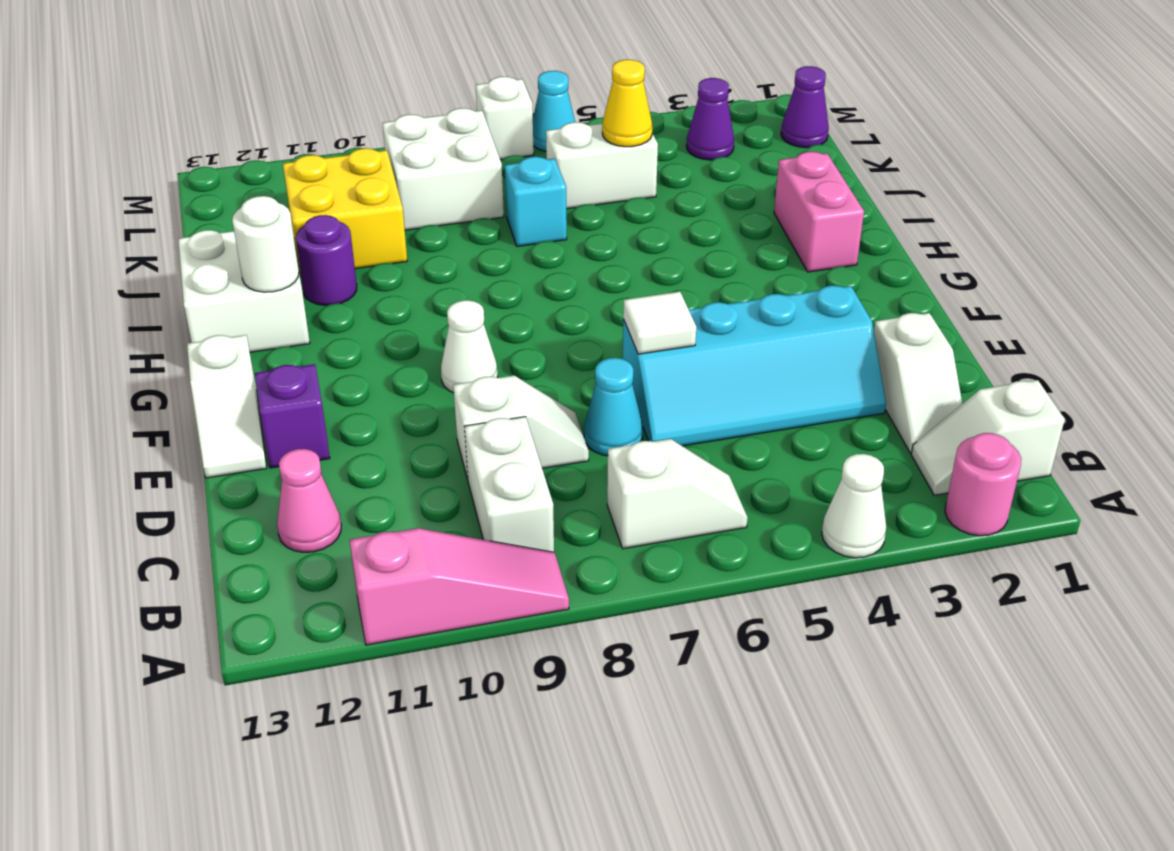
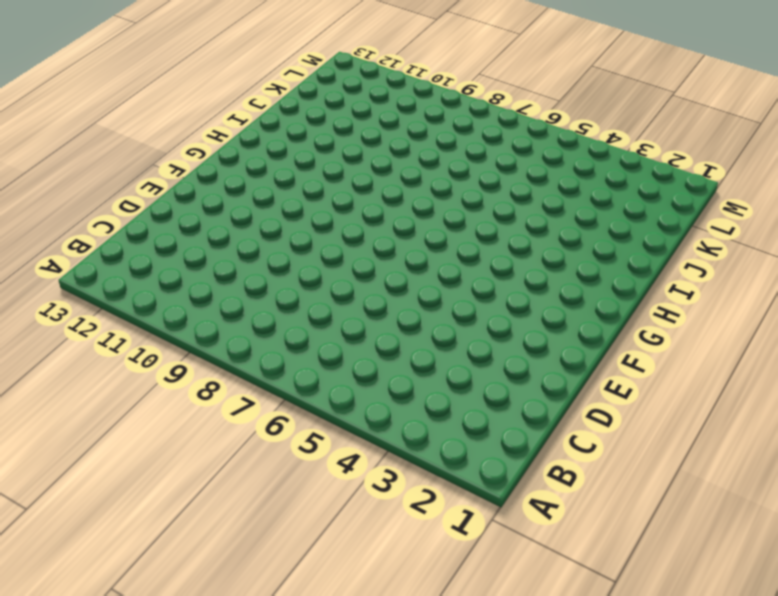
none -> pink round brick A2 level 1
none -> white cone A4 level 1
none -> pink slope A9:A11 level 1 top 11

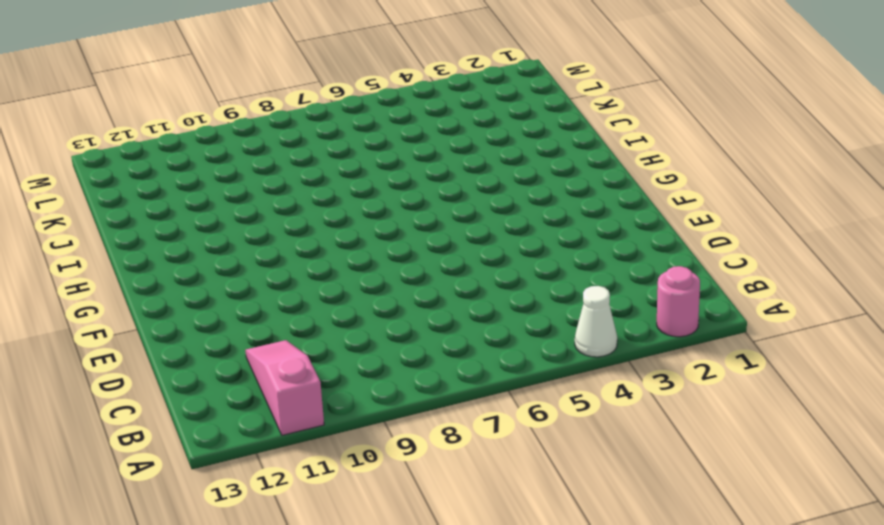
pink slope A11:C11 level 1 top A -> pink slope A9:A11 level 1 top 11
none -> white slope B1:B2 level 1 top 1
none -> white slope B6:B7 level 1 top 7
none -> white brick B9:C9 level 1

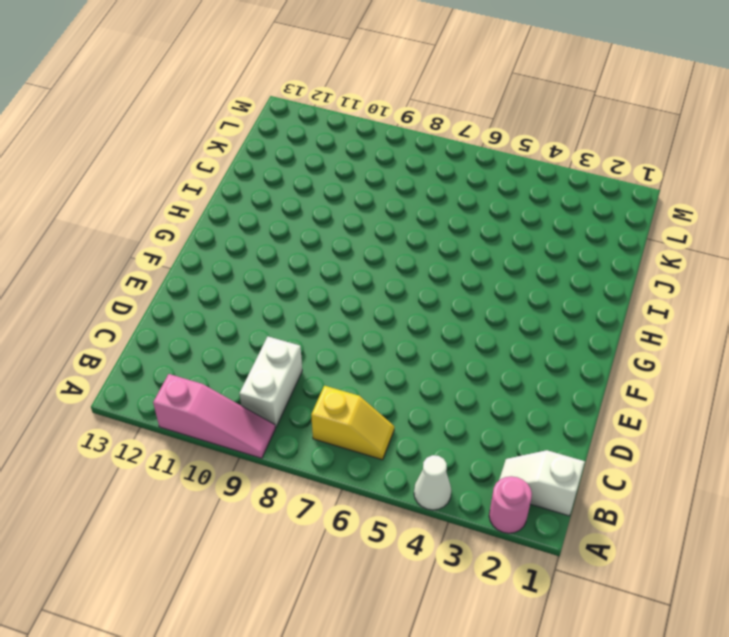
yellow slope B6:B7 level 1 top 7 -> white slope B6:B7 level 1 top 7
none -> white slope C2:D2 level 1 top D
none -> pink cone C12 level 1
none -> cyan slope D3:E6 level 1 top E

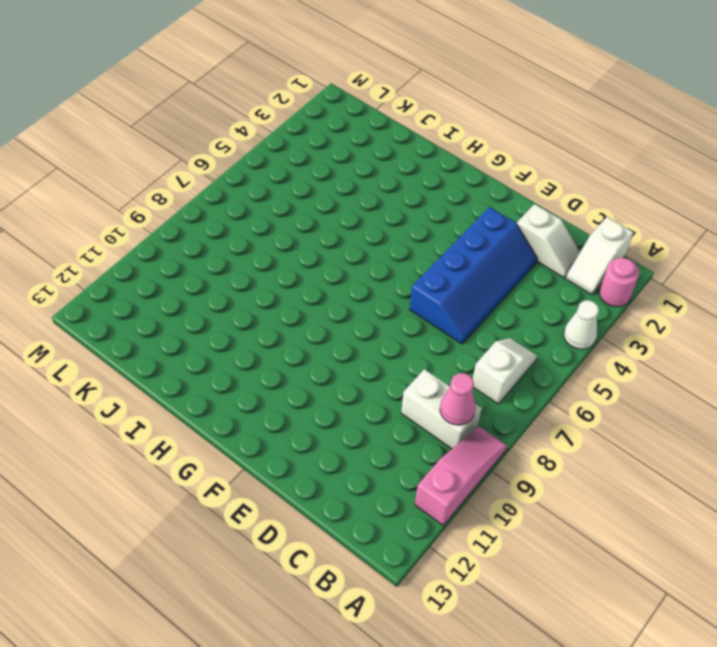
pink cone B9 level 2 -> pink cone C12 level 1
blue slope D3:E6 level 1 top E -> cyan slope D3:E6 level 1 top E
none -> cyan cone D7 level 1
none -> white slope D8:D9 level 1 top 9
none -> purple brick E12 level 1

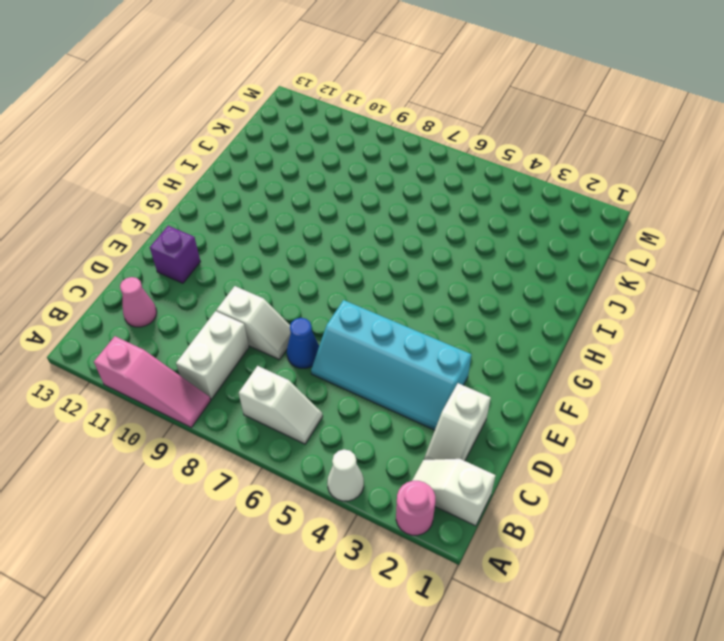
blue cone D7 level 1 -> cyan cone D7 level 1
none -> white slope E13:F13 level 1 top F
none -> white cone F9 level 1
none -> pink brick H2:I2 level 1

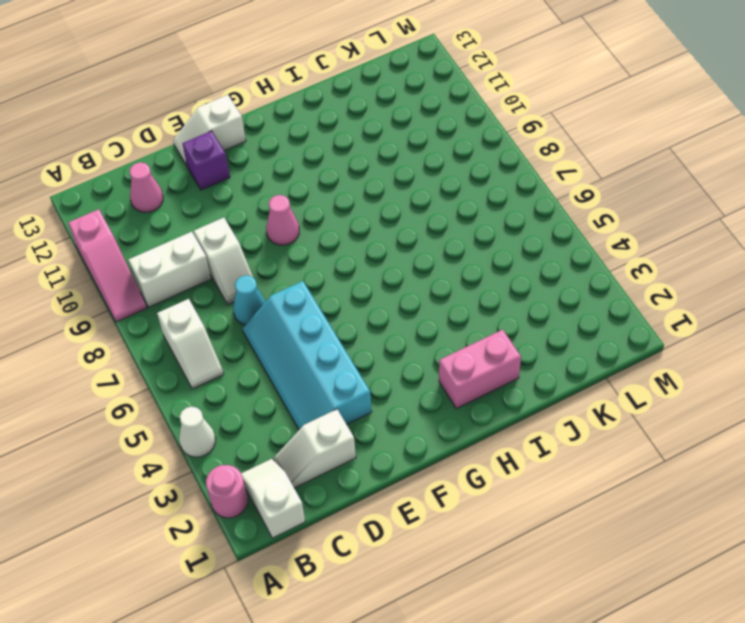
pink cone F9 level 1 -> white cone F9 level 1
none -> white brick H12:I13 level 1
none -> purple round brick I11 level 1
none -> cyan brick J7 level 1

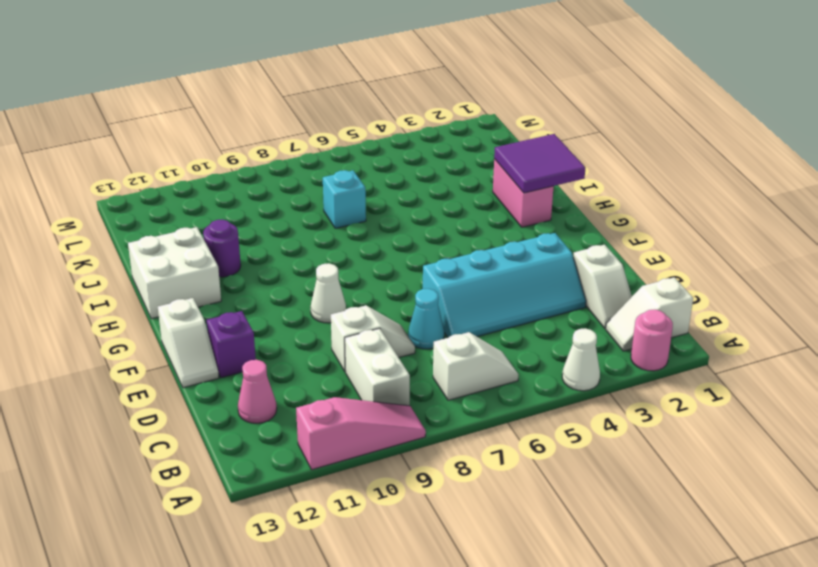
purple tile H1:I2 level 2 -> none
none -> yellow brick J10:K11 level 1
none -> white brick K5:K6 level 1
none -> white brick K8:L9 level 1

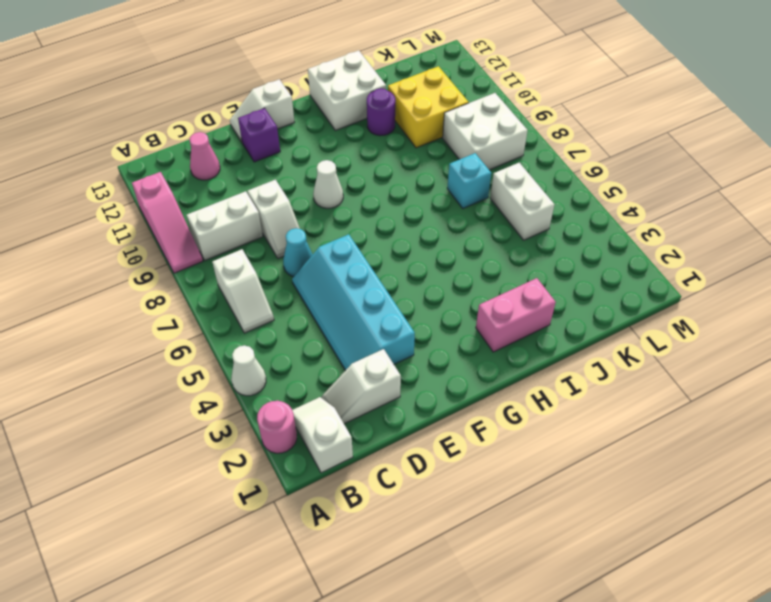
none -> purple cone L1 level 1
none -> purple cone L3 level 1
none -> cyan cone M6 level 1

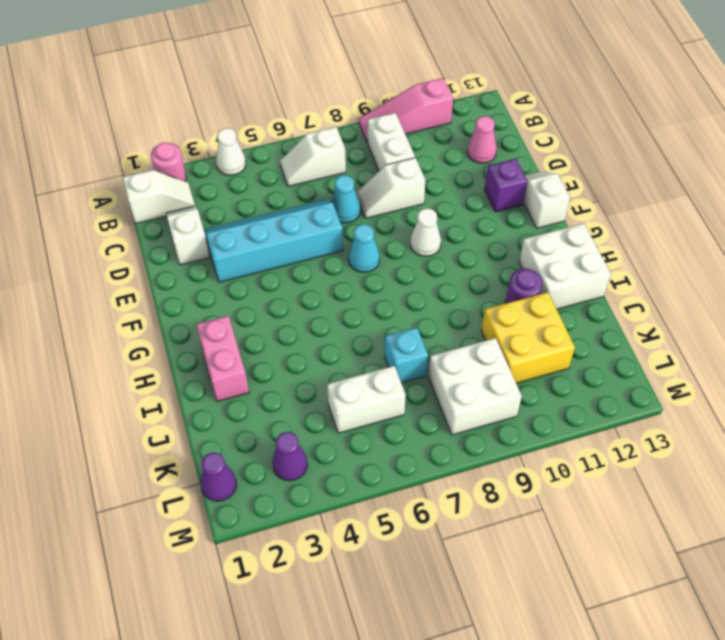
cyan cone F7 level 1 -> cyan cone M6 level 1
none -> white brick M7 level 1
none -> white tile E6 level 2
none -> white round brick H12 level 2

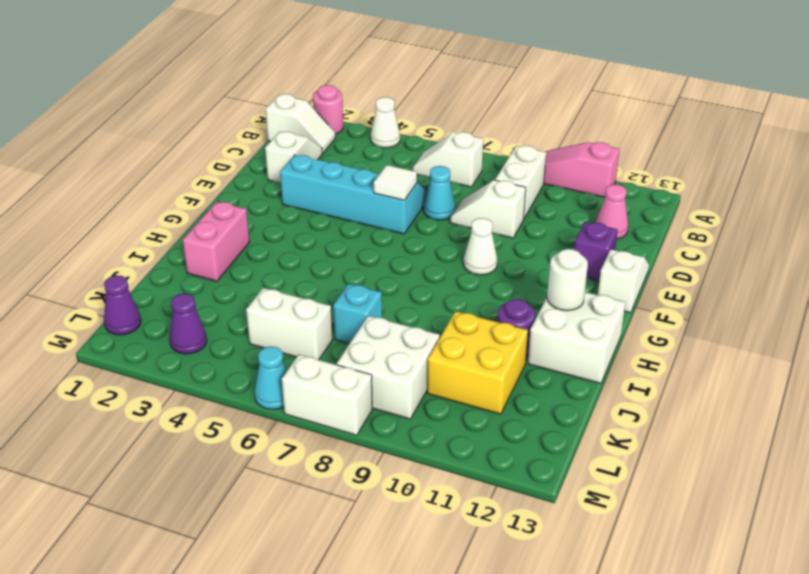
white brick M7:M8 level 1 -> white brick M7 level 1
none -> yellow cone K5 level 2

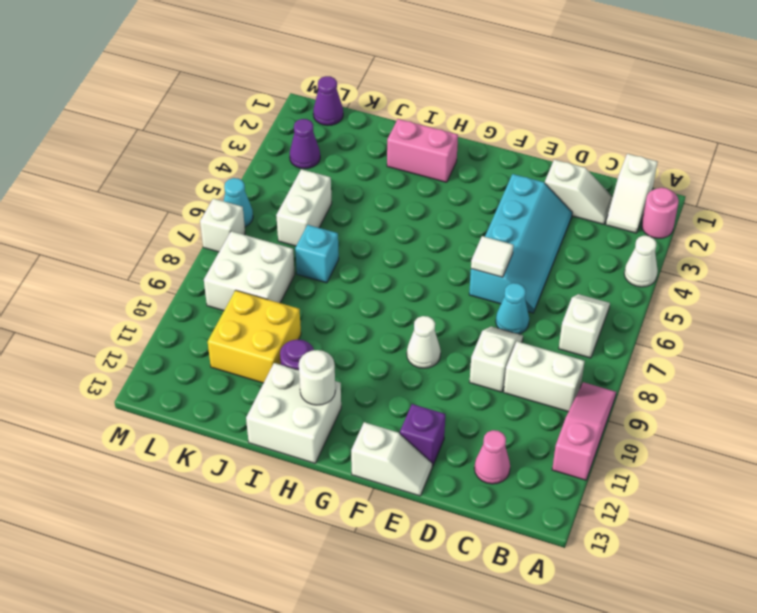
none -> yellow cone K5 level 2

